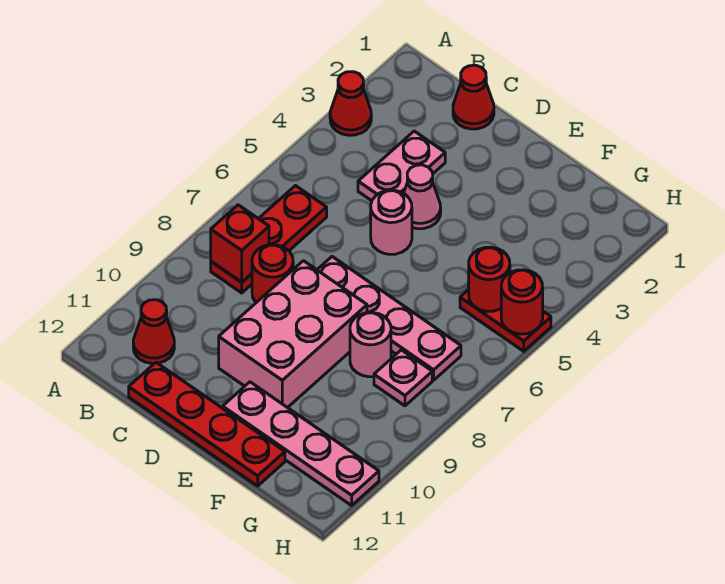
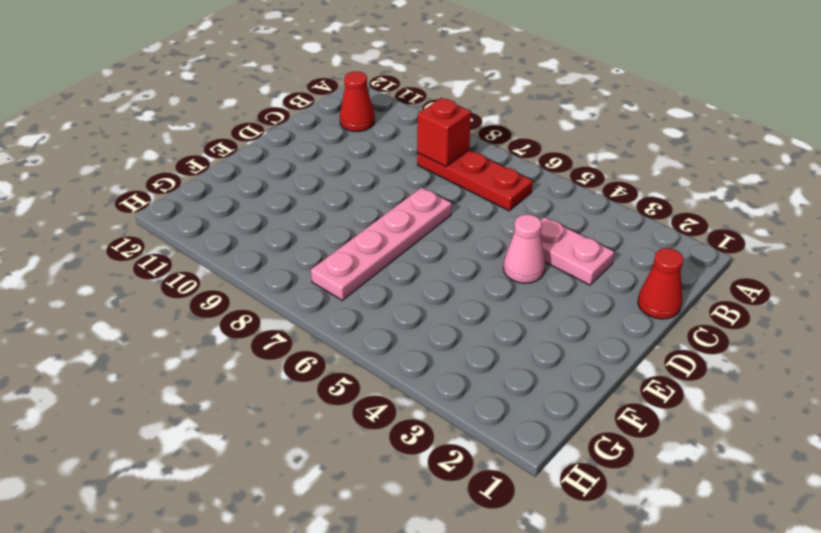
none -> red cone A3 level 1
none -> red round brick C8 level 1
none -> red plate C12:F12 level 1

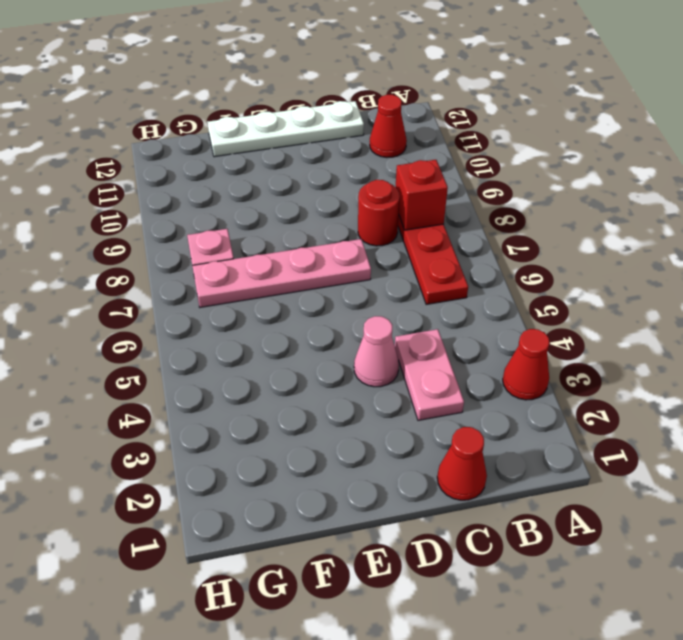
white plate C12:F12 level 1 -> red plate C12:F12 level 1
none -> pink round brick D5 level 1
none -> pink brick D8:E10 level 1
none -> pink plate E11:H11 level 1

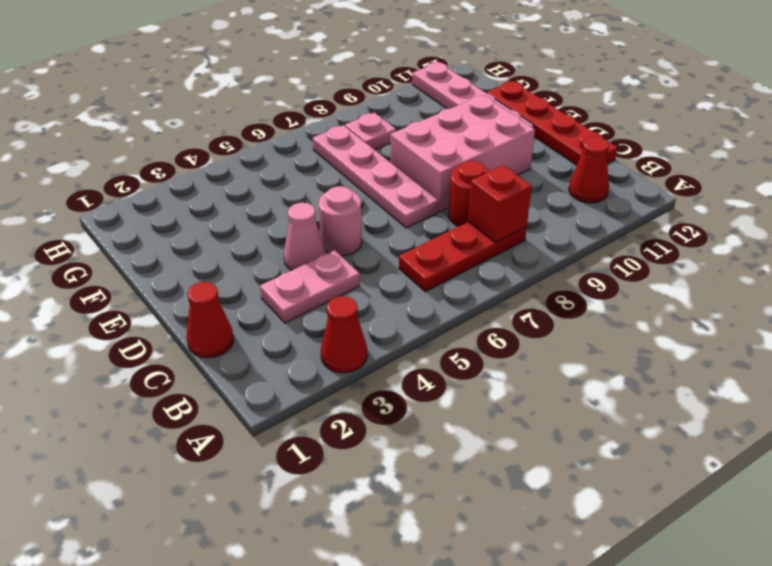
none -> pink round brick F8 level 1
none -> red plate G5:H5 level 1
none -> red round brick G5 level 2

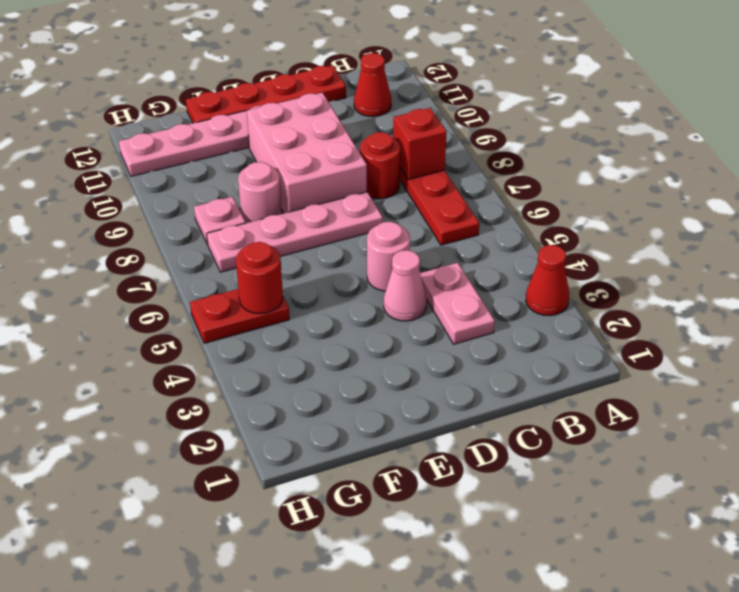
none -> red cone C1 level 1
none -> red round brick H5 level 2

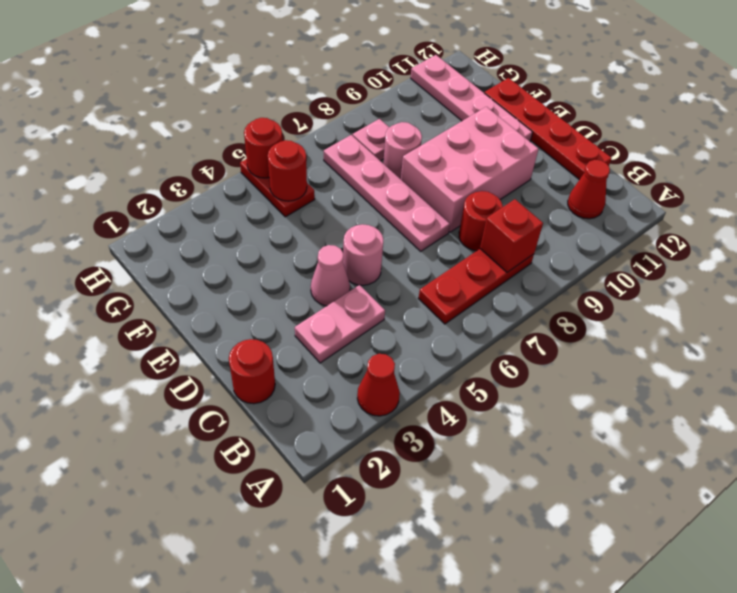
red round brick C1 level 1 -> red cone C1 level 1

